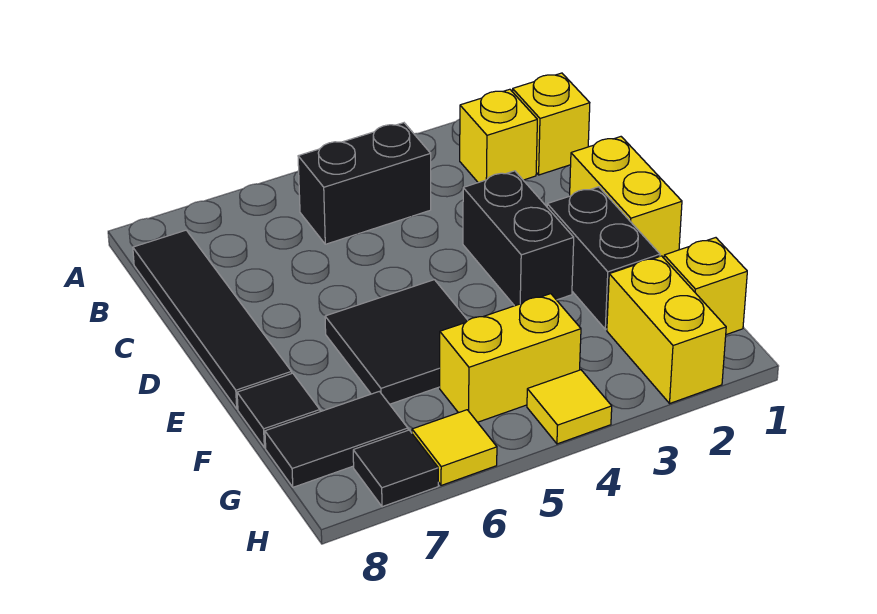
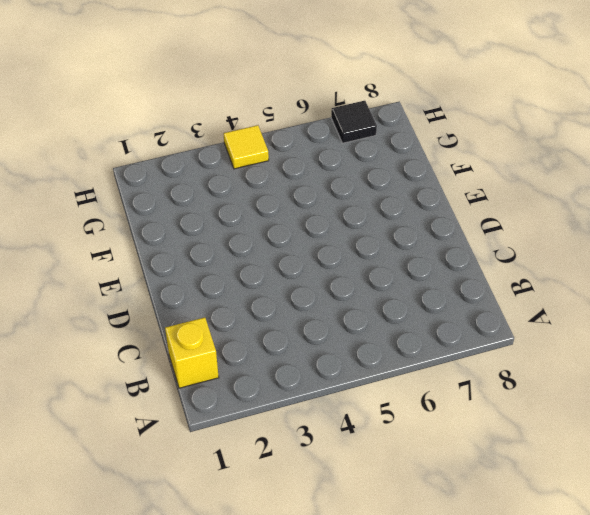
none -> yellow brick B2 level 1
none -> black brick B4:B5 level 1
none -> black tile B8:E8 level 1

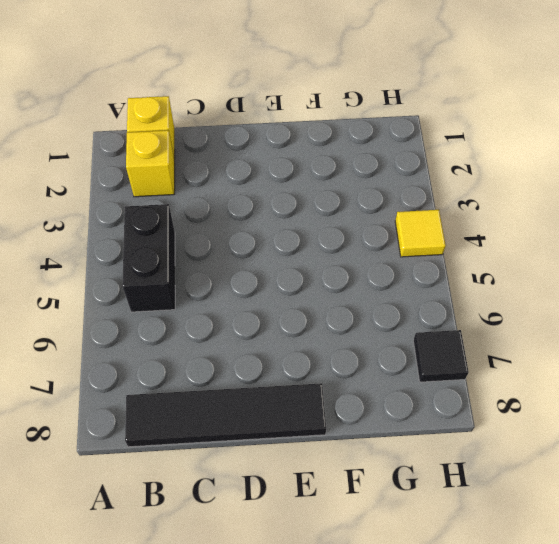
none -> yellow brick D1:E1 level 1
none -> black brick D3:E3 level 1
none -> black brick E2:F2 level 1

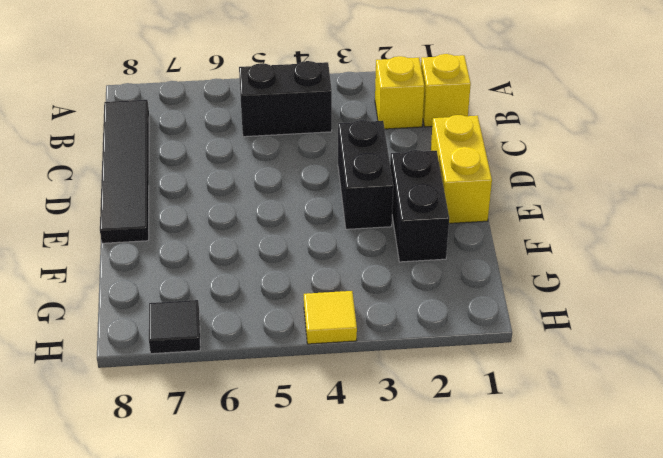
none -> black tile E5:F6 level 1
none -> black tile F8 level 1
none -> yellow brick G1 level 1

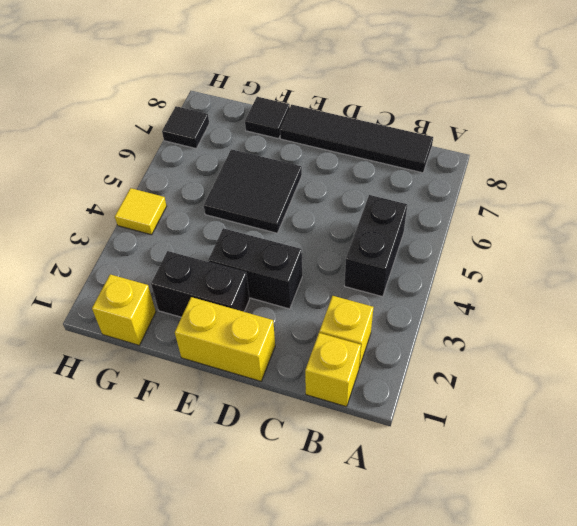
none -> yellow brick G2:H2 level 1
none -> yellow brick G4:G5 level 1
none -> black tile G7:G8 level 1

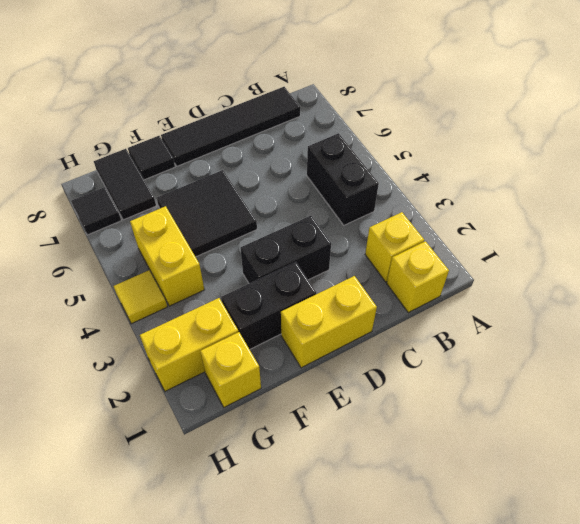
none -> yellow tile H6 level 1

